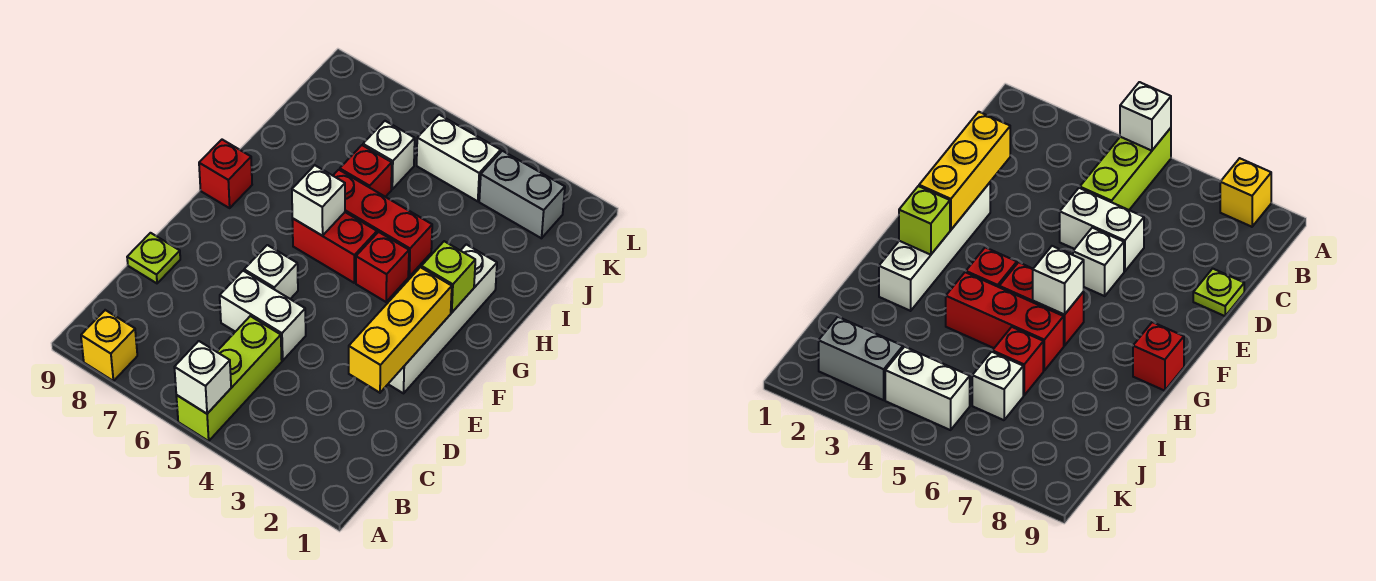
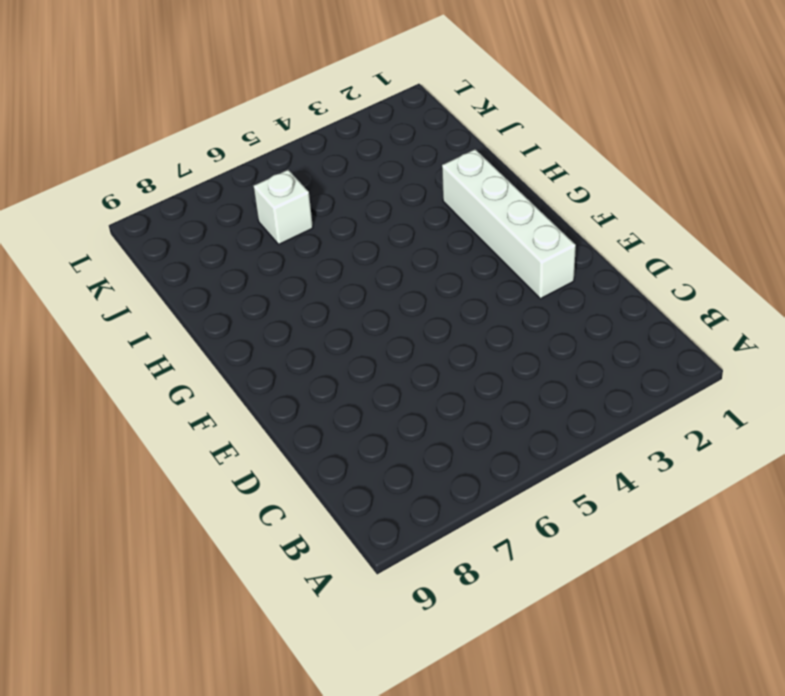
none -> lime brick A5:C5 level 1
none -> yellow brick A8 level 1
none -> white brick D5:D6 level 1

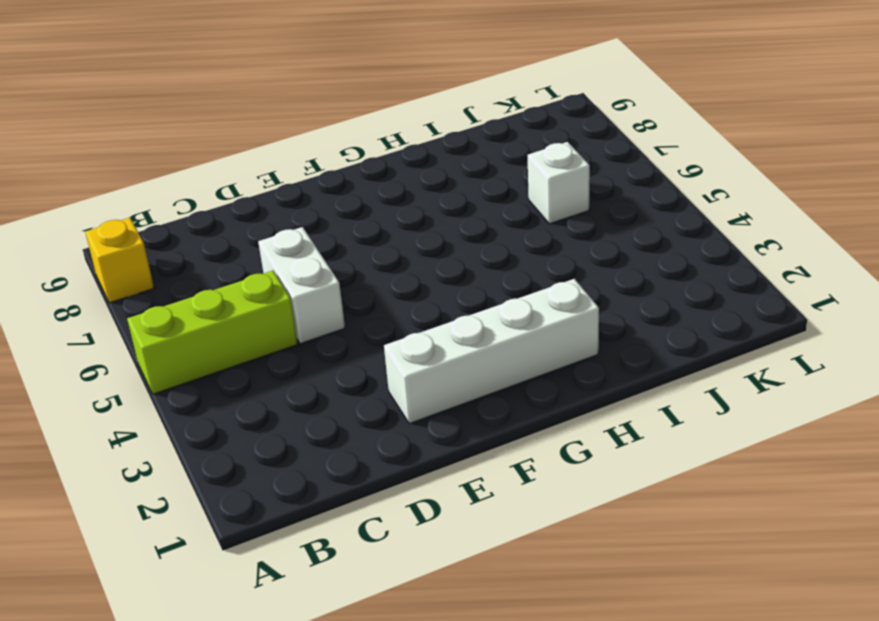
none -> lime plate D9 level 1
none -> white brick E6 level 1
none -> red brick G4 level 1

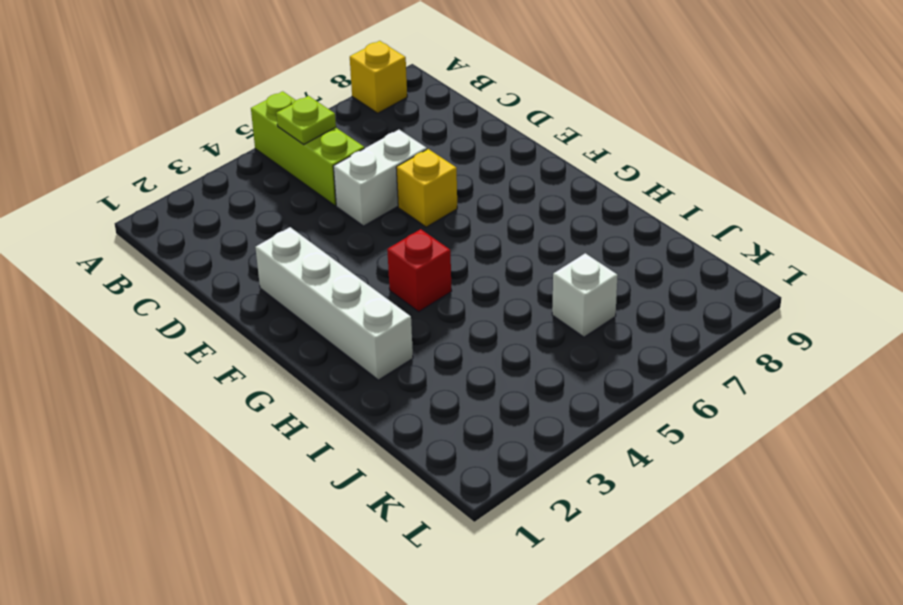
lime plate B5 level 2 -> lime plate D9 level 1
yellow brick E6 level 1 -> white brick E6 level 1
none -> red brick G5:G6 level 1
none -> red brick G9 level 1
none -> red brick H4:H6 level 1

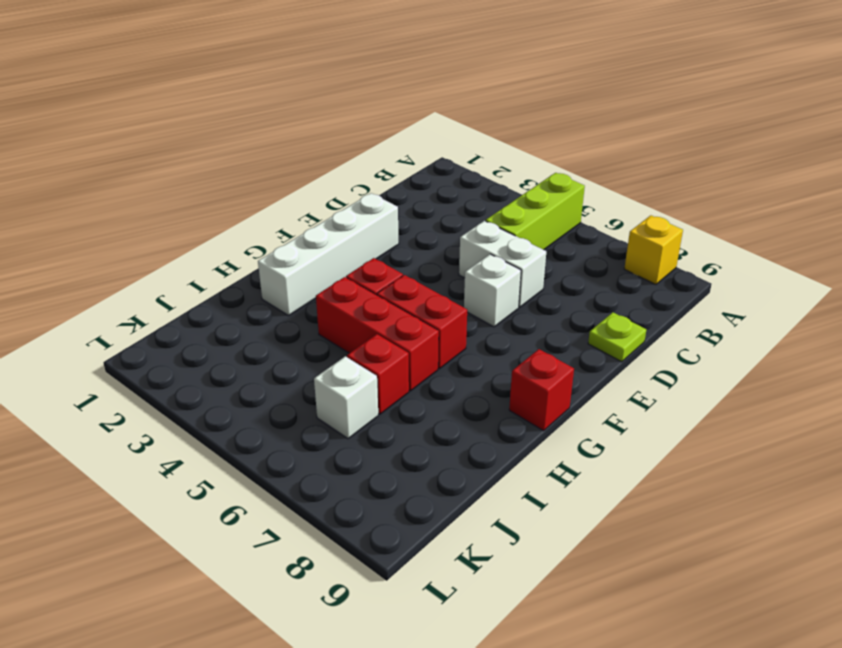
none -> grey brick K2:K3 level 1
none -> white brick K4:K5 level 1
none -> white brick A5 level 2

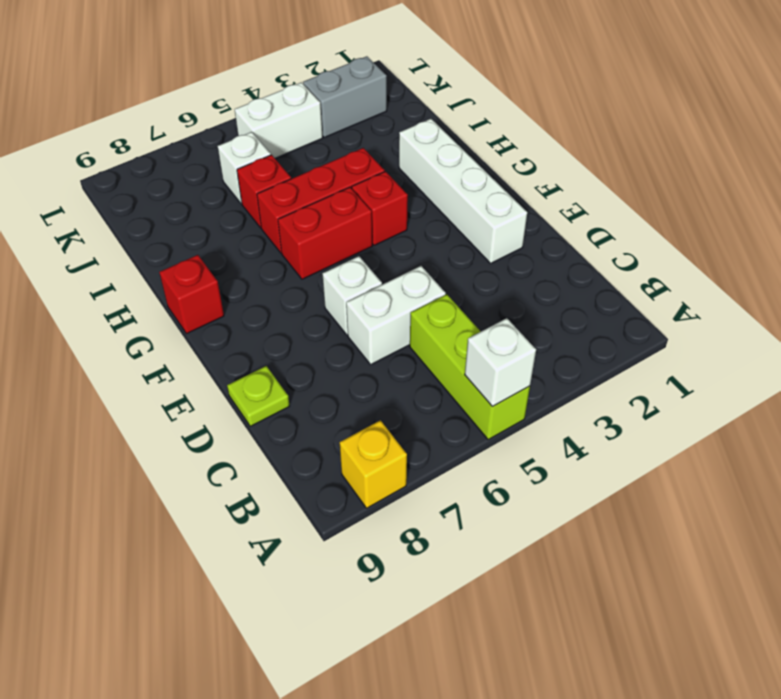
none -> yellow brick D2:F2 level 2
none -> lime brick G2 level 2
none -> white brick G6 level 2

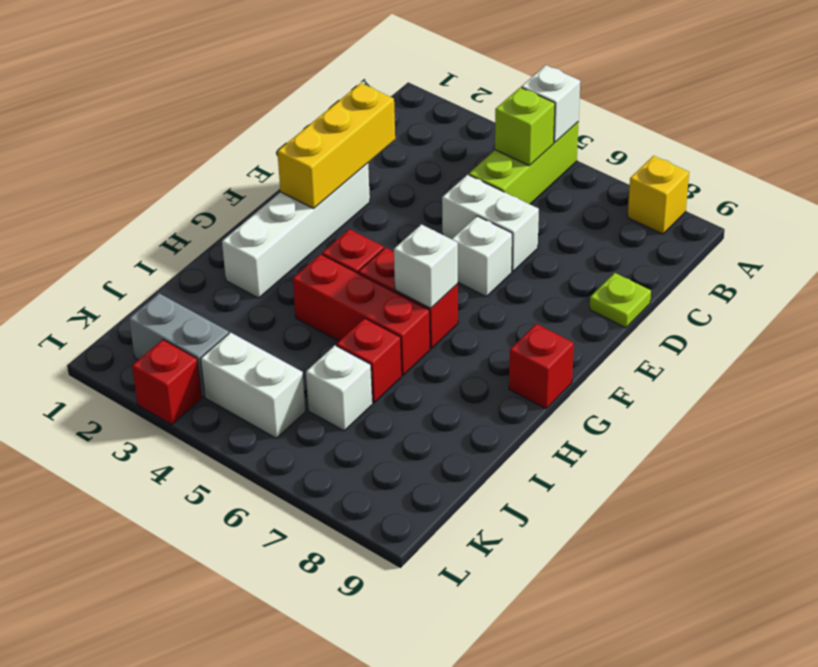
lime brick B5 level 2 -> lime brick G2 level 2
red brick L3 level 1 -> none

